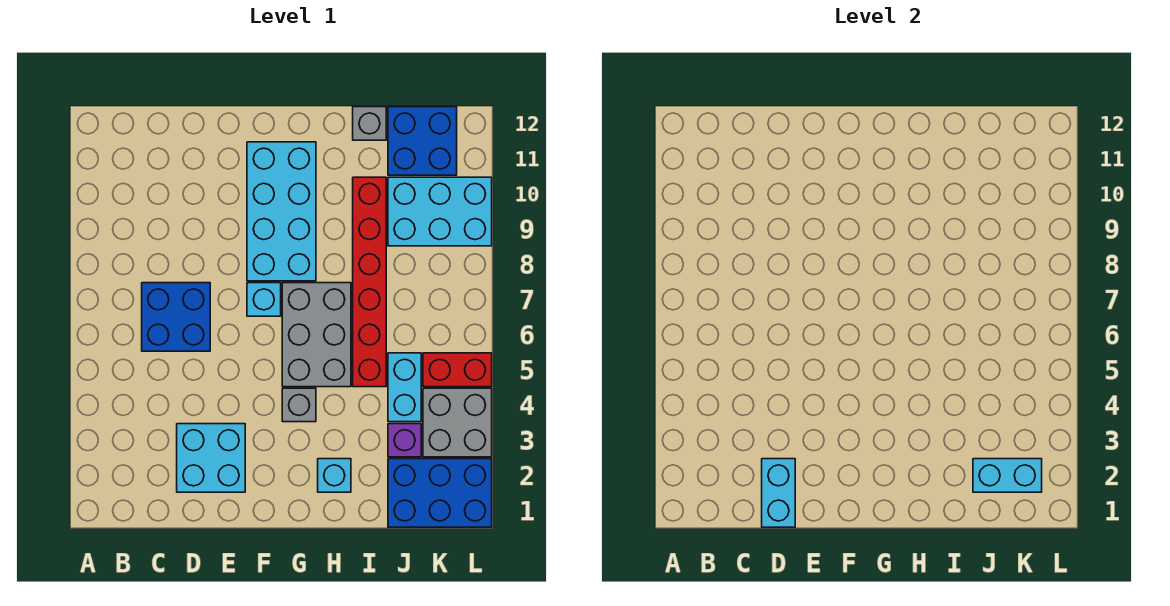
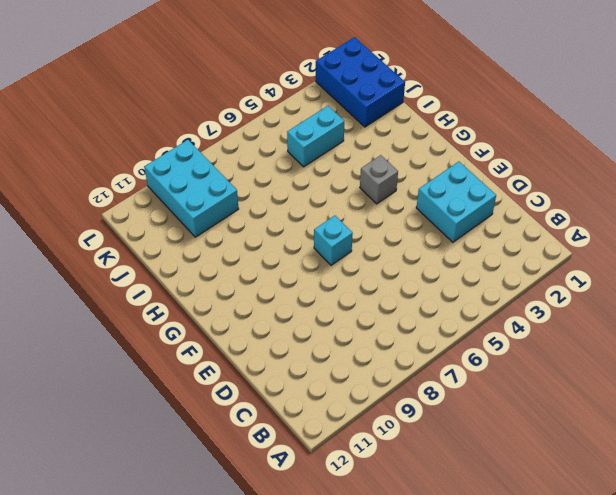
none -> blue brick C6:D7 level 1
none -> cyan brick F8:G11 level 1
none -> grey brick G5:H7 level 1

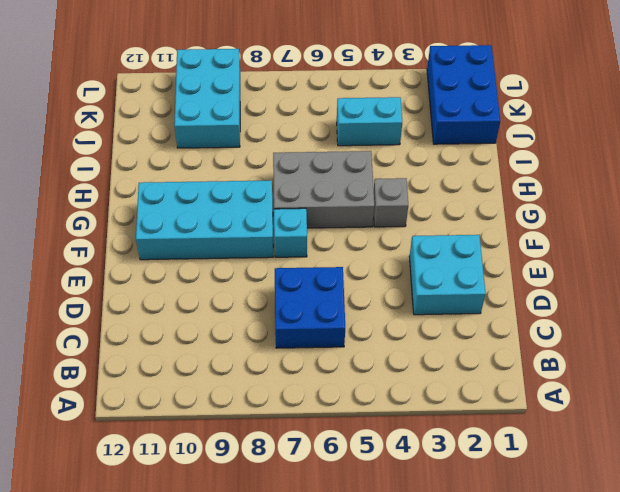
none -> cyan brick H2 level 1
none -> red brick I5:I10 level 1
none -> grey brick I12 level 1

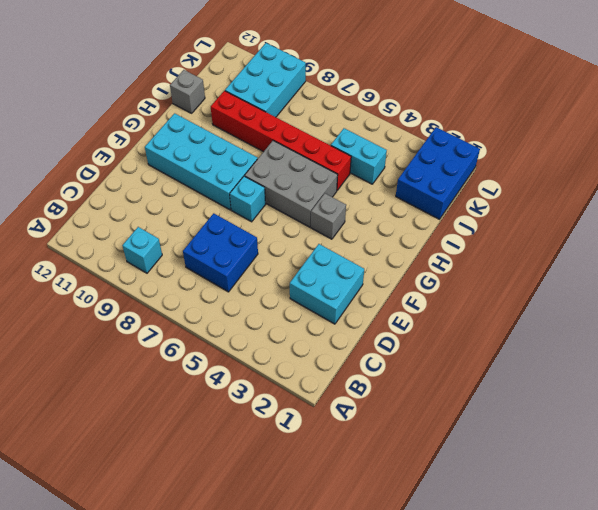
cyan brick B9 level 1 -> cyan brick H2 level 1
none -> purple brick J3 level 1
none -> blue brick J11:K12 level 1
none -> grey brick K3:L4 level 1

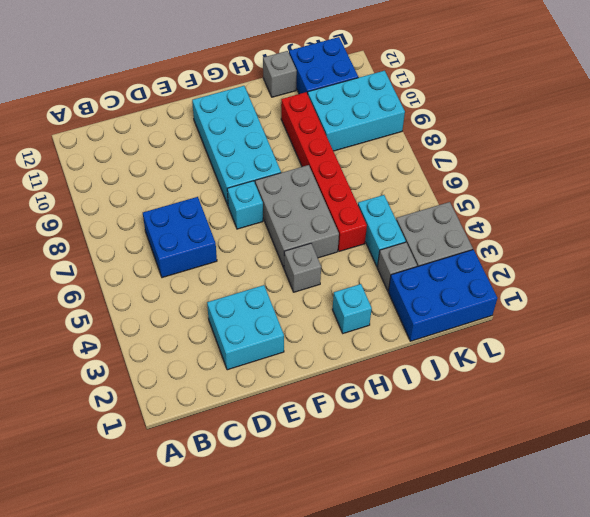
grey brick J3 level 1 -> purple brick J3 level 1
none -> red brick K5:L5 level 1
none -> cyan brick D1:D2 level 2
none -> cyan brick J2:K2 level 2

